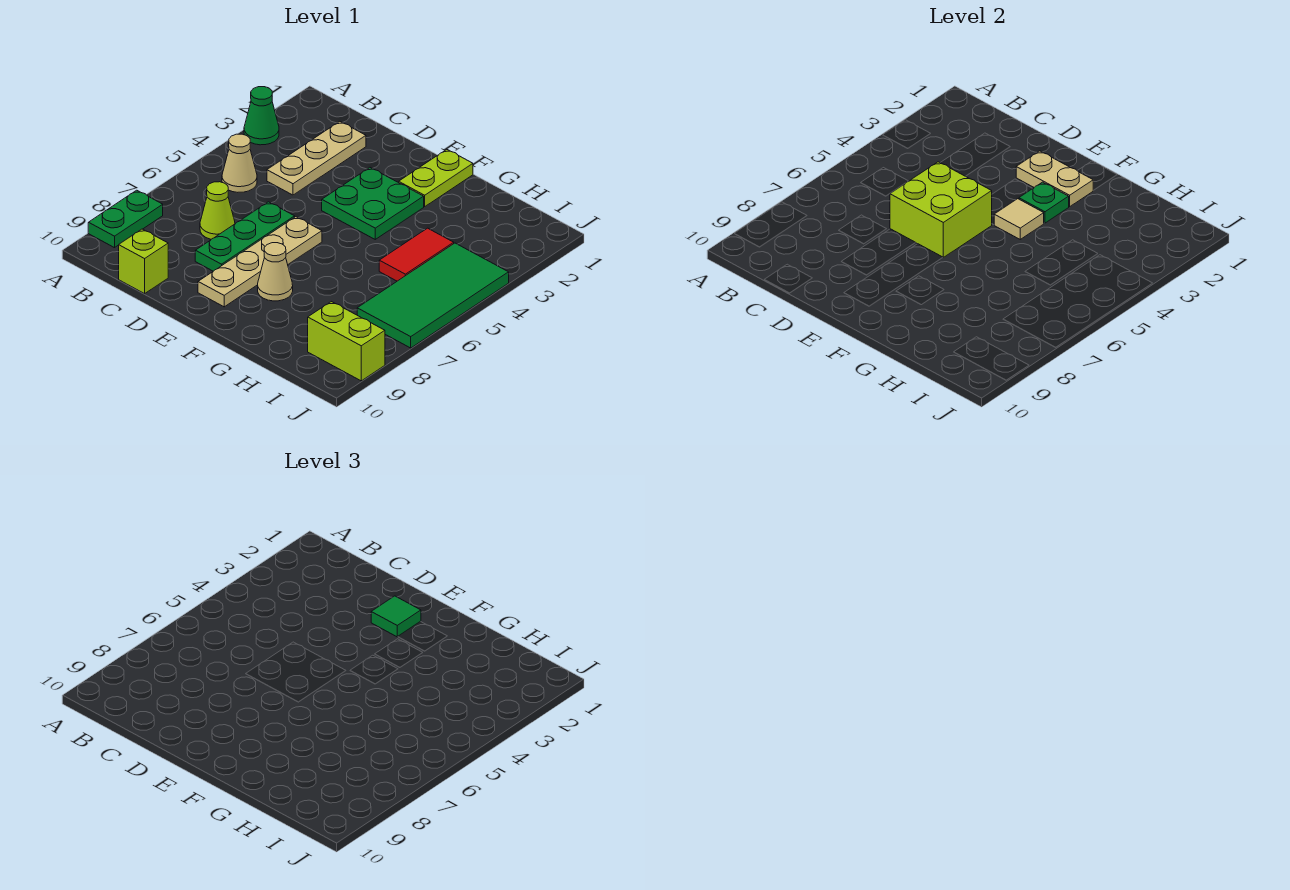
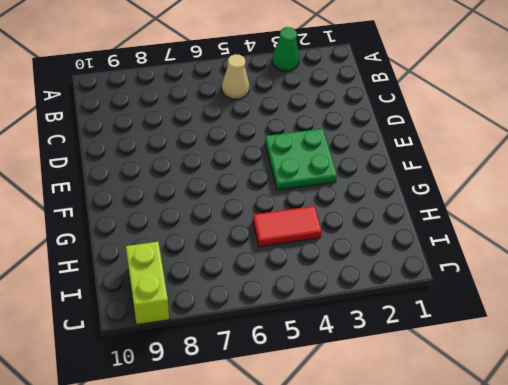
none -> green plate A8:A9 level 1
none -> tan plate C2:C4 level 1
none -> lime cone C7 level 1

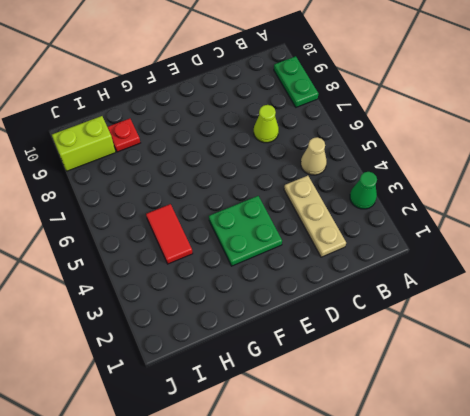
red plate H9 level 1 -> none
none -> lime brick C10 level 1
none -> green plate D6:D8 level 1
none -> tan plate E6:E9 level 1

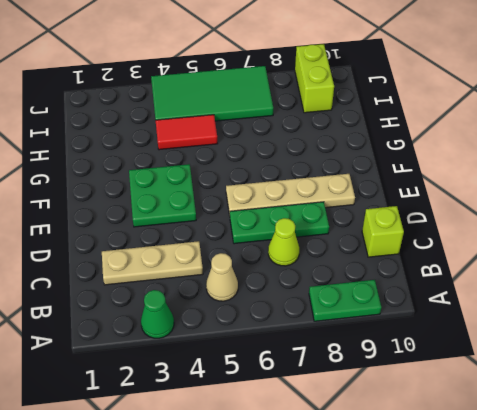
none -> lime plate F1:F2 level 1
none -> tan cone F8 level 1
none -> lime brick D5:E6 level 2

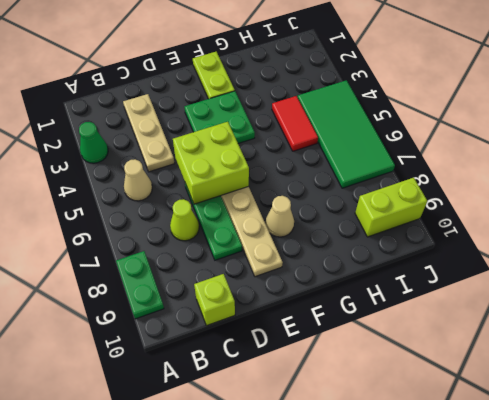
none -> tan plate E2:F2 level 2
none -> green plate F3 level 2
none -> tan tile F4 level 2

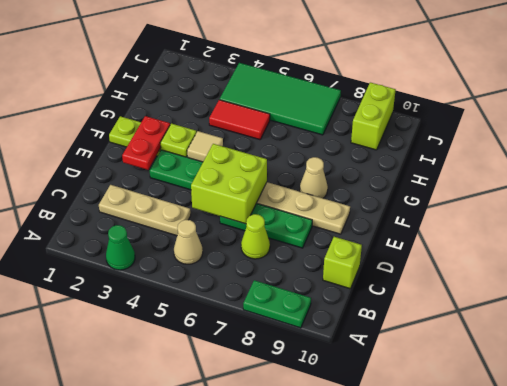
red plate E2:F2 level 2 -> tan plate E2:F2 level 2
lime plate F3 level 2 -> green plate F3 level 2
none -> green tile E2 level 3

